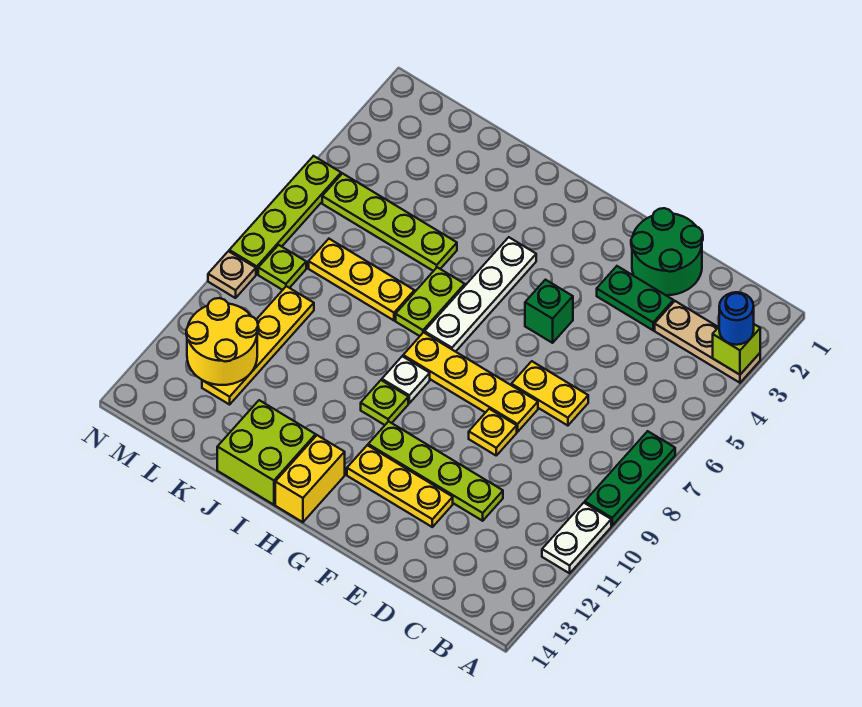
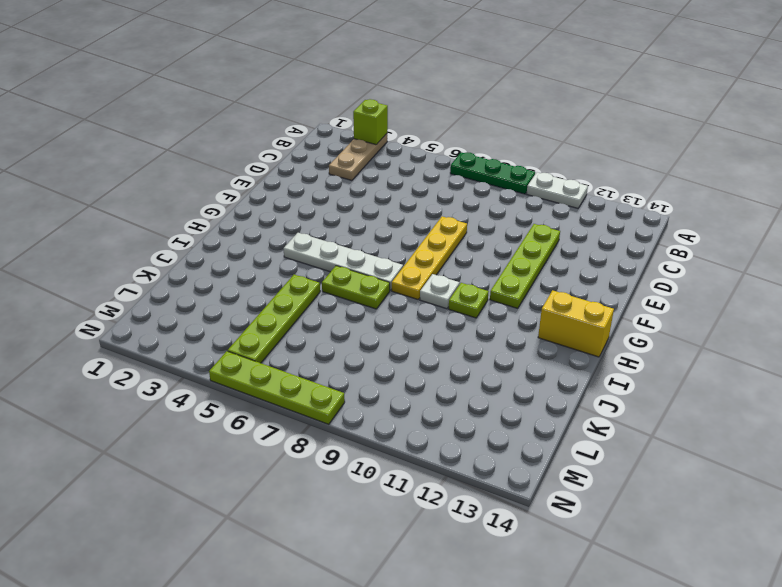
none -> green round brick D1:E2 level 1
none -> green plate D3:E3 level 1
none -> yellow plate D7:E7 level 1

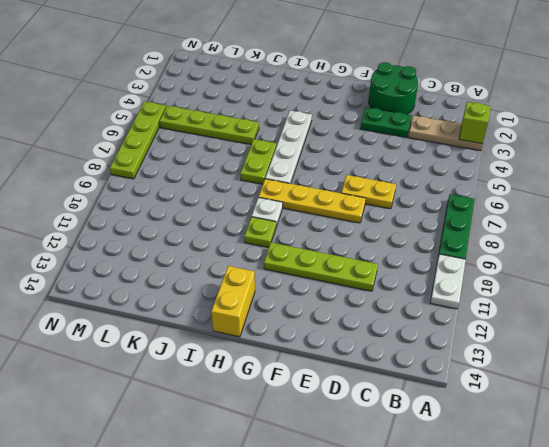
none -> yellow plate E9 level 1
none -> yellow plate E12:G12 level 1
none -> green brick F5 level 1

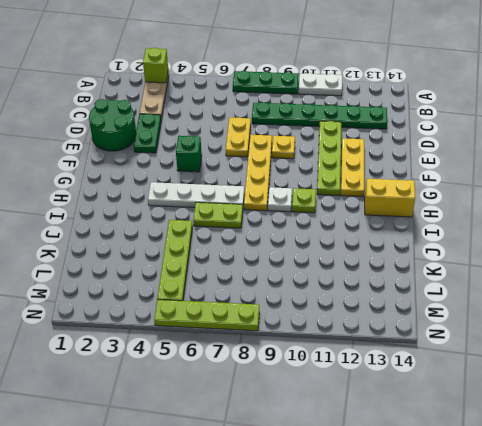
green plate C8:C13 level 1 -> none
none -> lime brick I13:J14 level 1
none -> yellow plate J7:L7 level 1
none -> yellow plate L9:L12 level 1

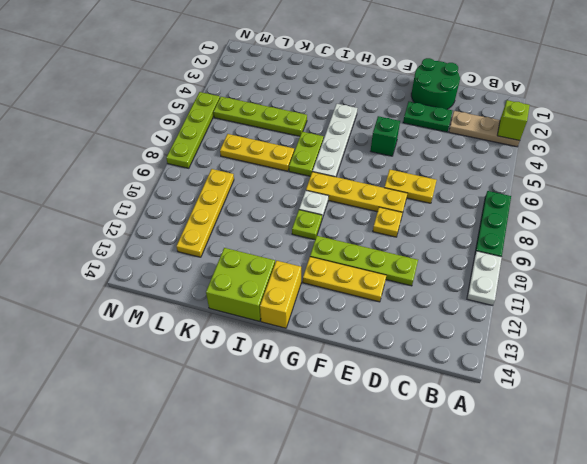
none -> lime plate M8 level 1
none -> tan plate N9 level 1
none -> yellow round brick L11:M12 level 2

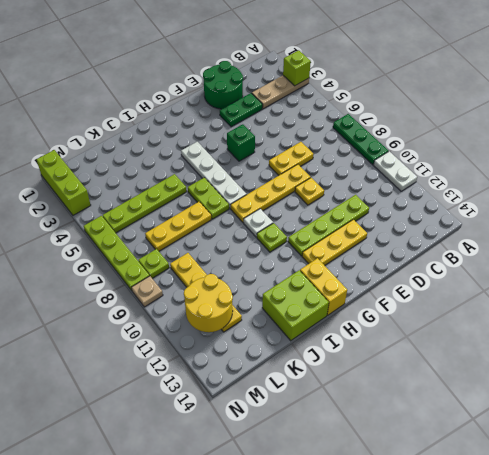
lime brick N1:N3 level 1 -> none
none -> blue round brick A3 level 3

